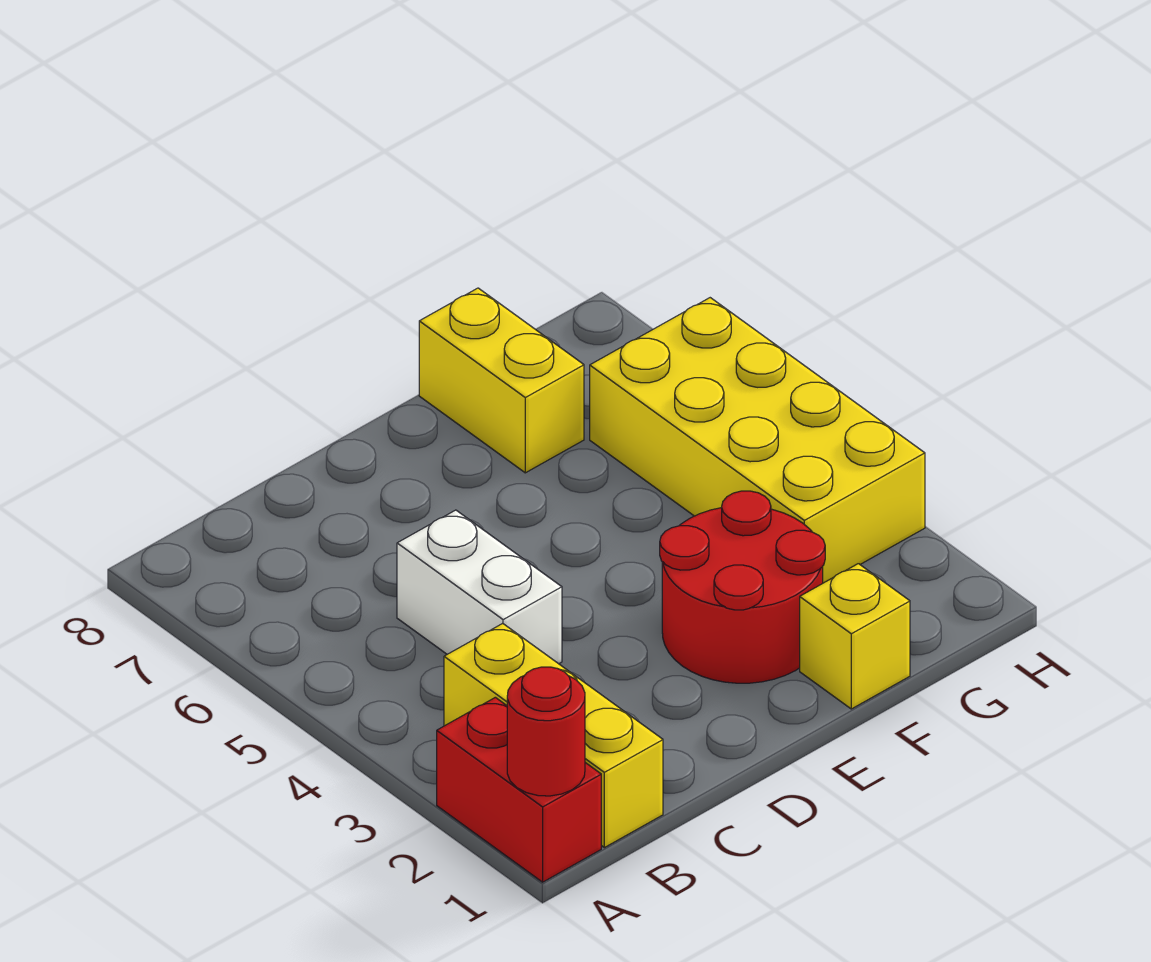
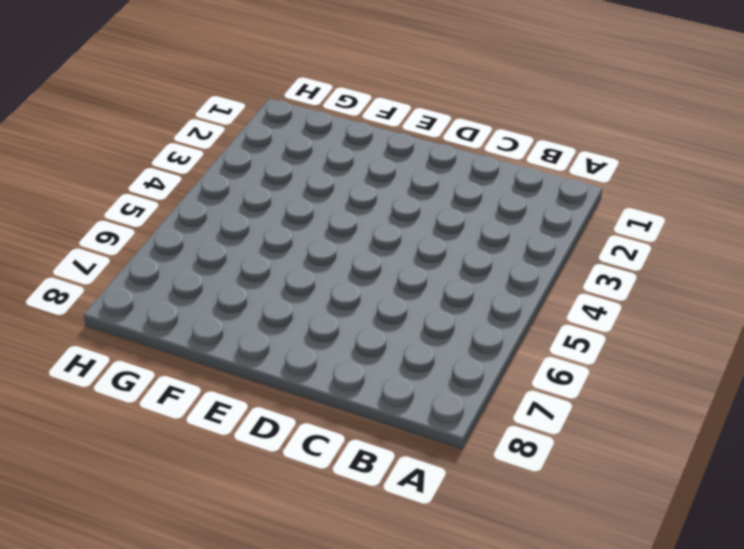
none -> red brick A1:A2 level 1
none -> yellow brick B1:B3 level 1

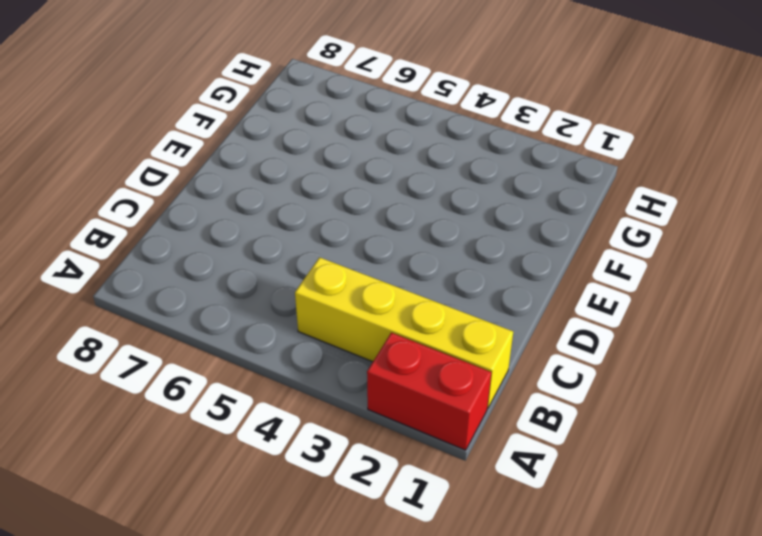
yellow brick B1:B4 level 1 -> yellow brick B1:B3 level 1
none -> white brick C4:C5 level 1
none -> red round brick E2:F3 level 1

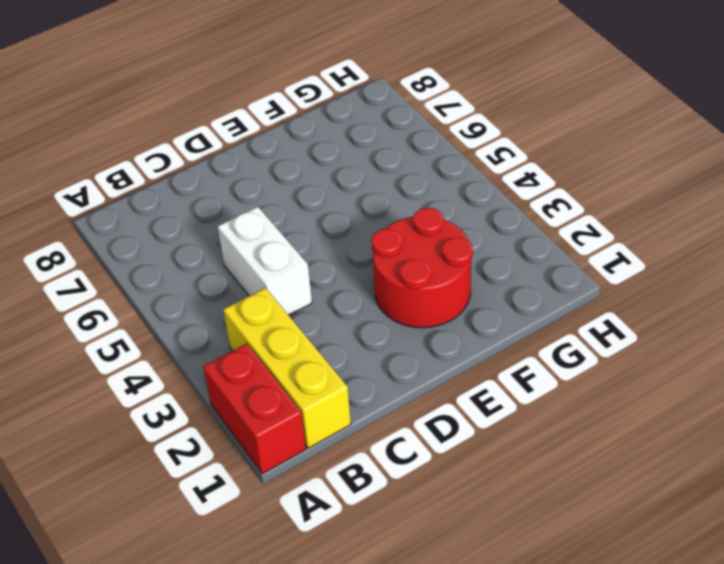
none -> yellow brick F1 level 1
none -> yellow brick F7:F8 level 1

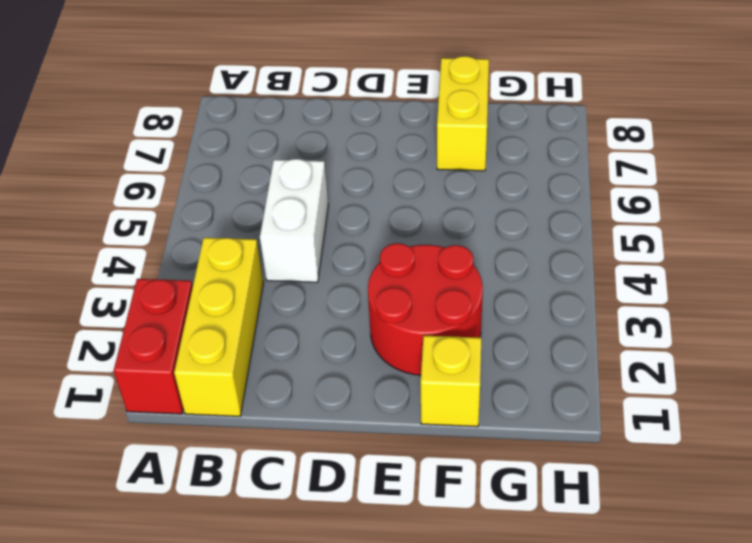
none -> yellow brick G3:H6 level 1
none -> red round brick A1 level 2

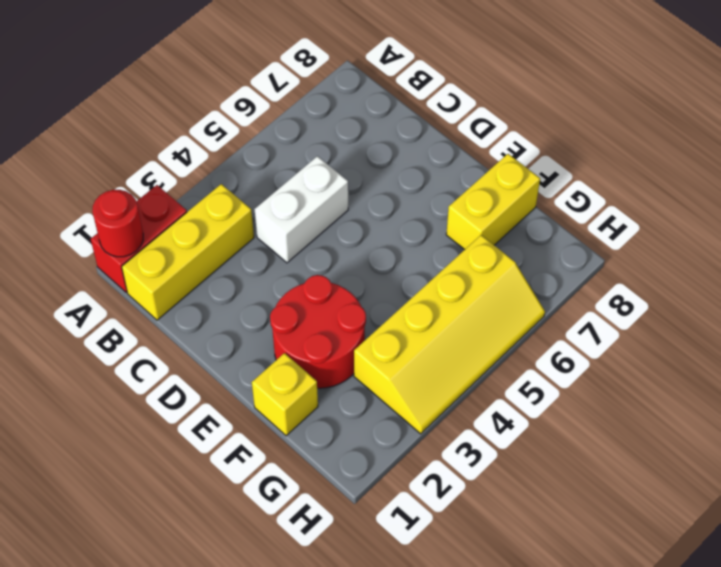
yellow slope G3:H6 level 1 top G -> yellow brick G3:H6 level 1

